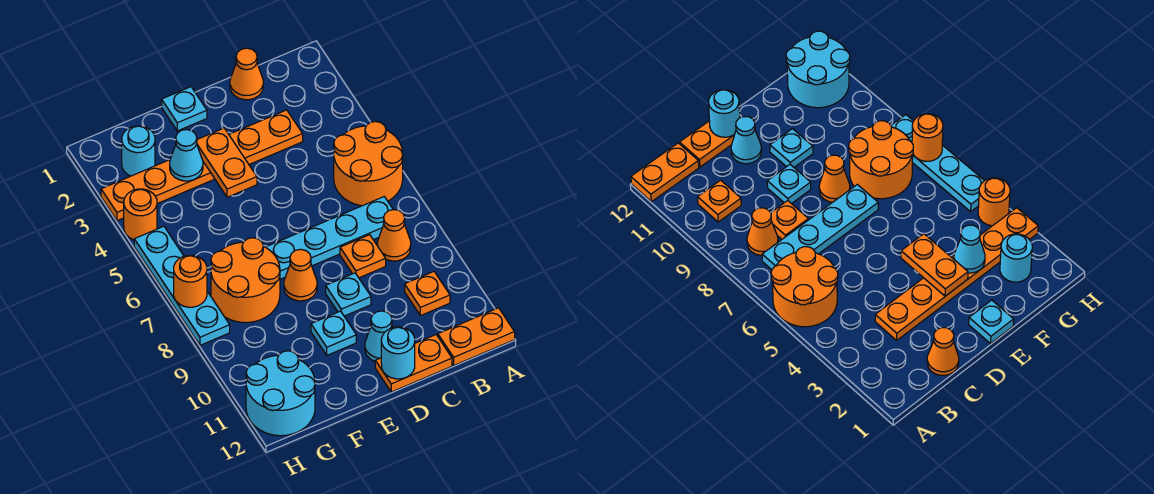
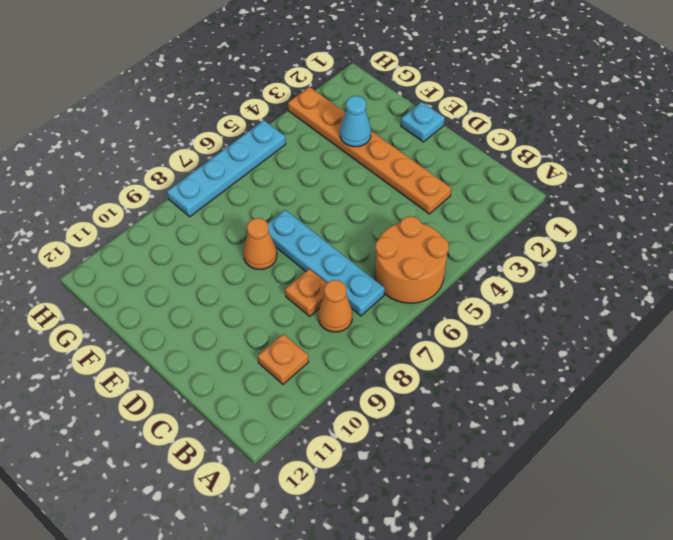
none -> orange plate A12:B12 level 1
none -> orange cone C1 level 1
none -> orange plate C12:D12 level 1

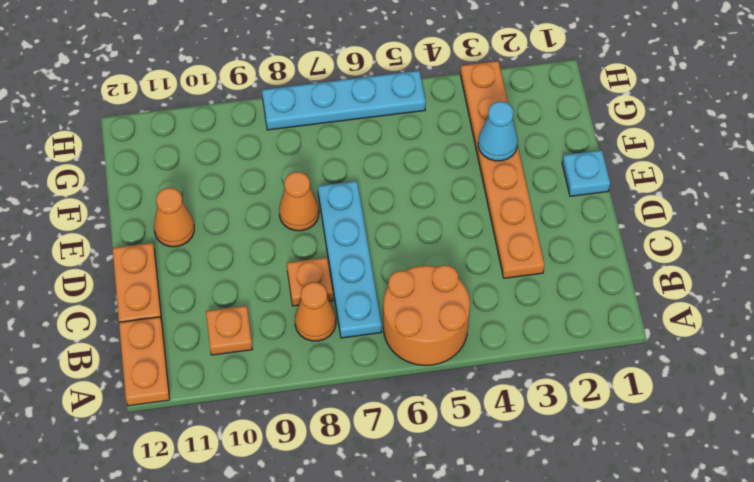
orange cone E11 level 1 -> orange cone C1 level 1
none -> cyan plate D9 level 1
none -> cyan cone D11 level 1
none -> cyan plate E10 level 1

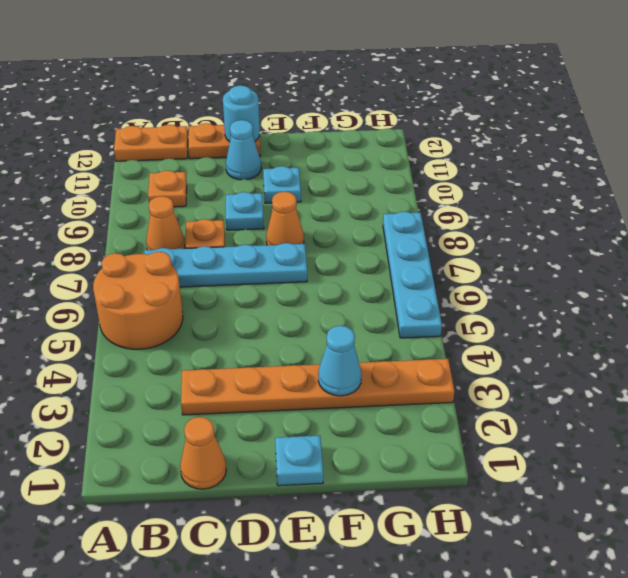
none -> orange round brick F7:G8 level 1
none -> cyan round brick G2 level 1
none -> cyan round brick G11:H12 level 1

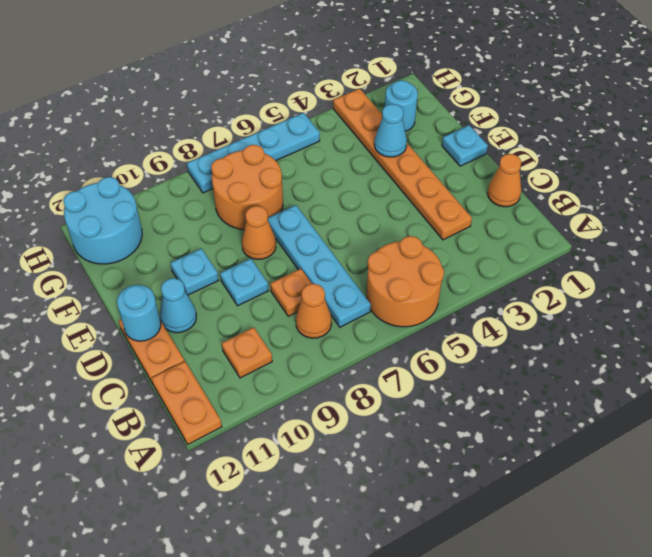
none -> orange round brick H4 level 1
none -> orange plate E3:E4 level 2
none -> orange round brick H7 level 2

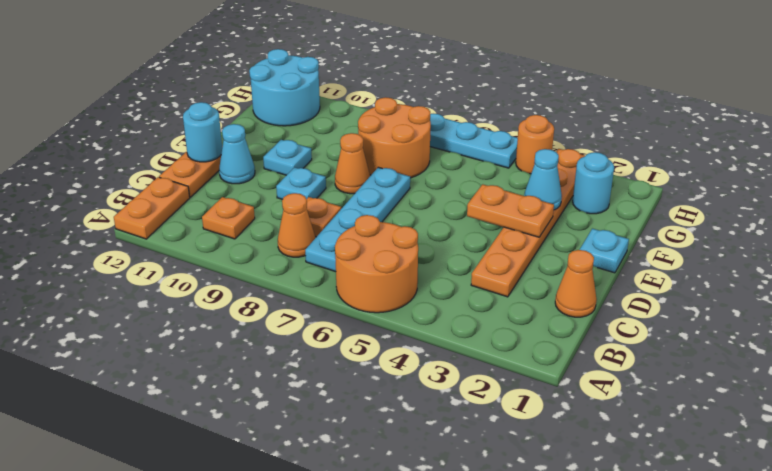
none -> orange round brick H7 level 2

